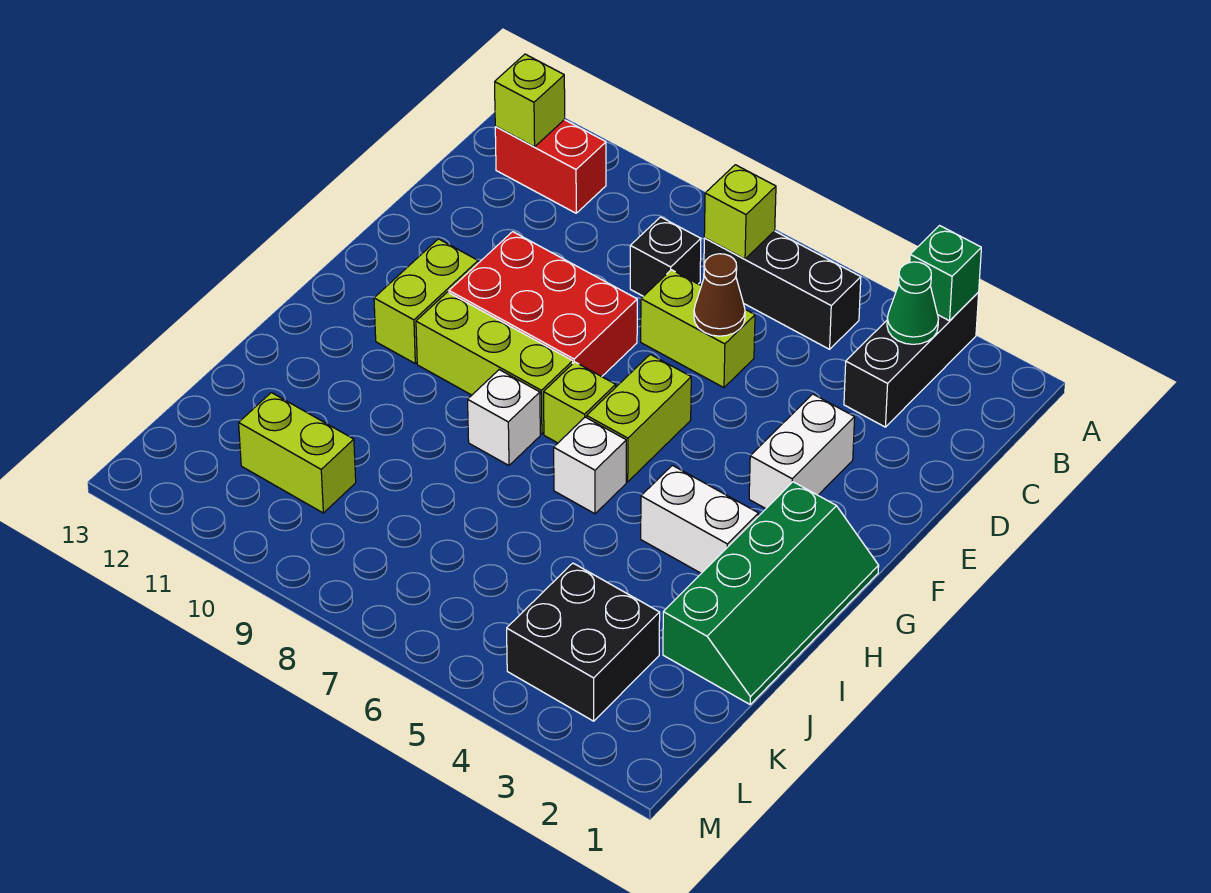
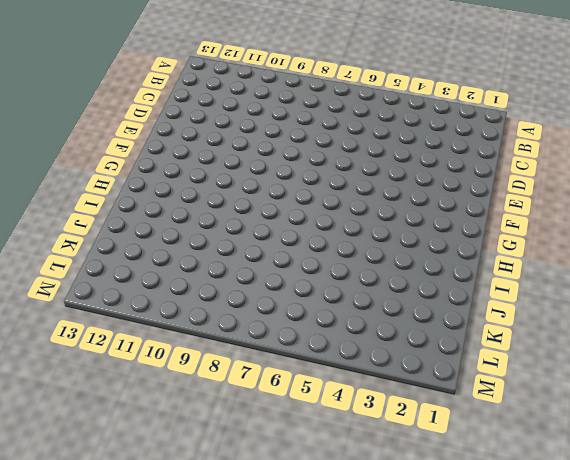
none -> black brick A3:C3 level 1
none -> black brick B5:B7 level 1
none -> red brick B11:B12 level 1

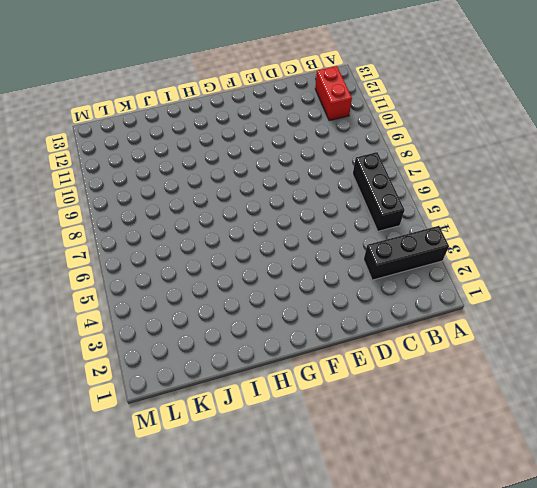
none -> black brick C8 level 1
none -> lime brick D6:D7 level 1
none -> white brick E3:F3 level 1

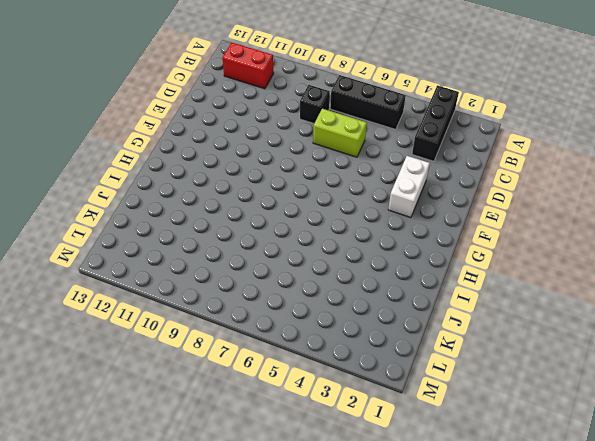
none -> red brick E8:F10 level 1
none -> lime brick F6:G6 level 1
none -> lime brick F11:G11 level 1

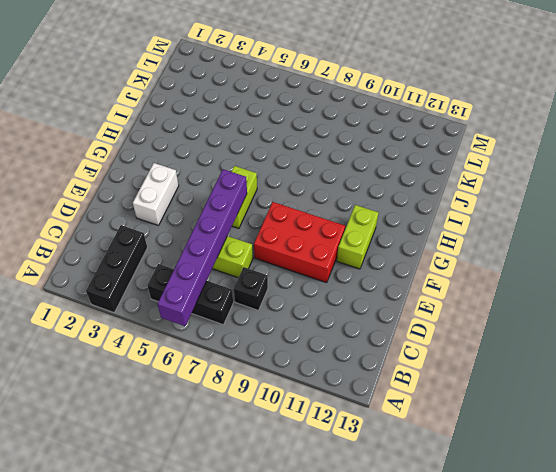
purple brick A6:F6 level 2 -> brown cone D6 level 2
none -> red brick B11:B12 level 1
none -> green slope G1:J2 level 1 top 2
none -> lime brick G7 level 1

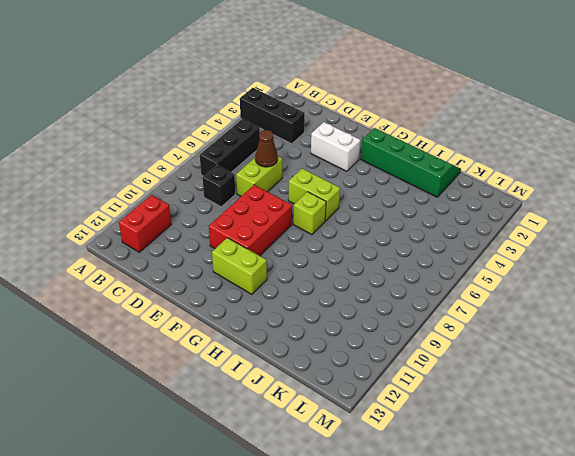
none -> lime brick G8:G10 level 1
none -> white brick H3:H4 level 1
none -> white brick H6 level 1

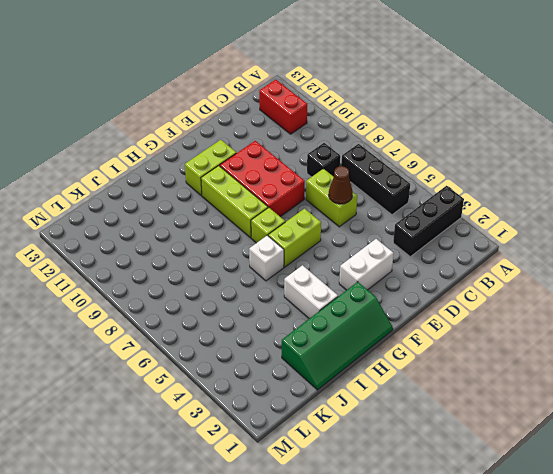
none -> white brick H8 level 1
none -> black brick K3:L4 level 1
none -> lime brick K10:K11 level 1

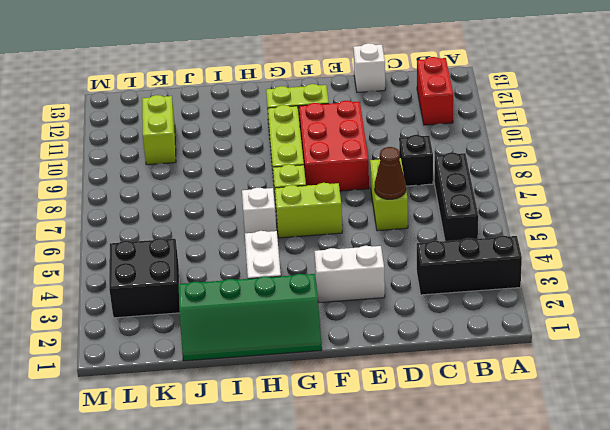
white brick D13 level 1 -> white brick H8 level 1
none -> green brick A3 level 2
none -> green cone B3 level 2
none -> lime brick B7 level 2

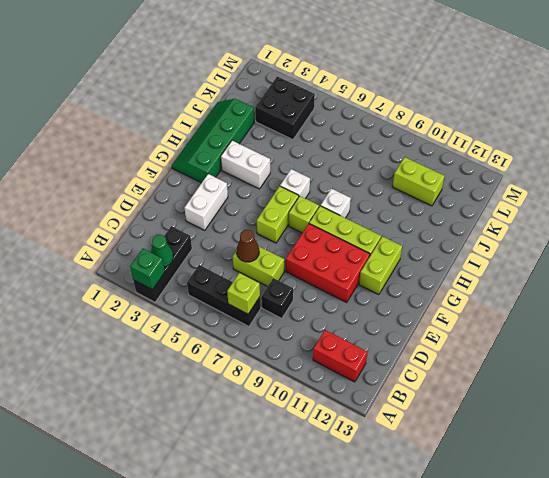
none -> lime brick B12 level 2

